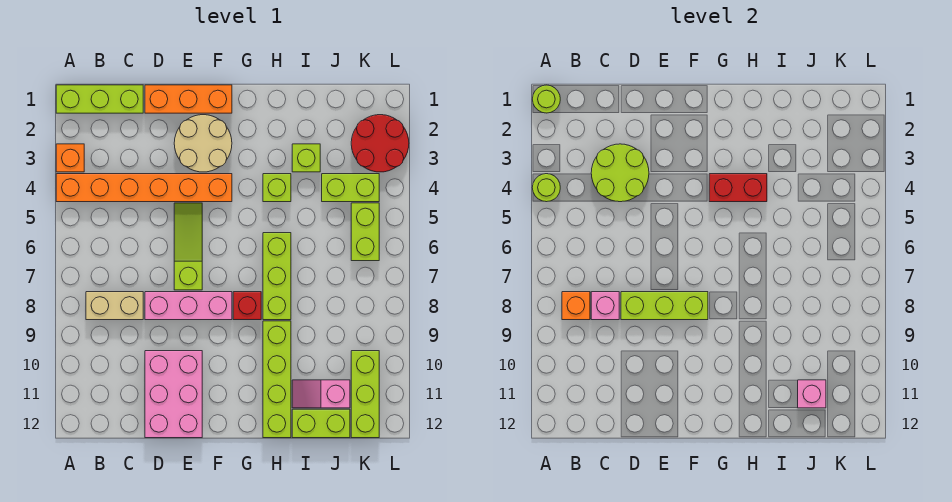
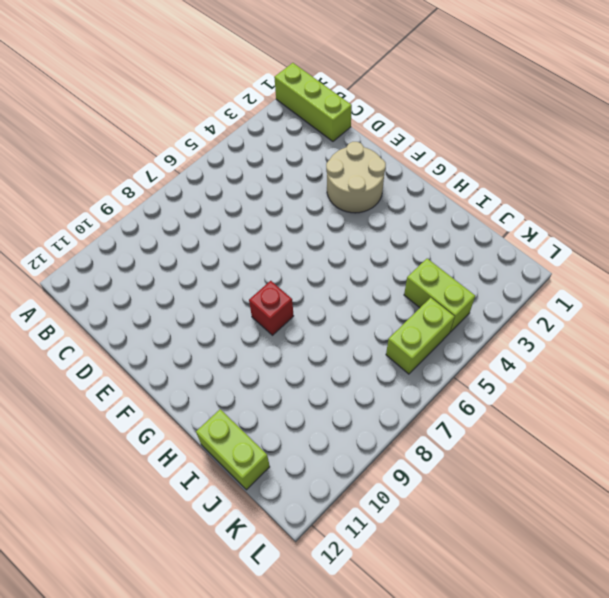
none -> orange brick A3 level 1
none -> orange brick A4:F4 level 1
none -> tan brick B8:C8 level 1

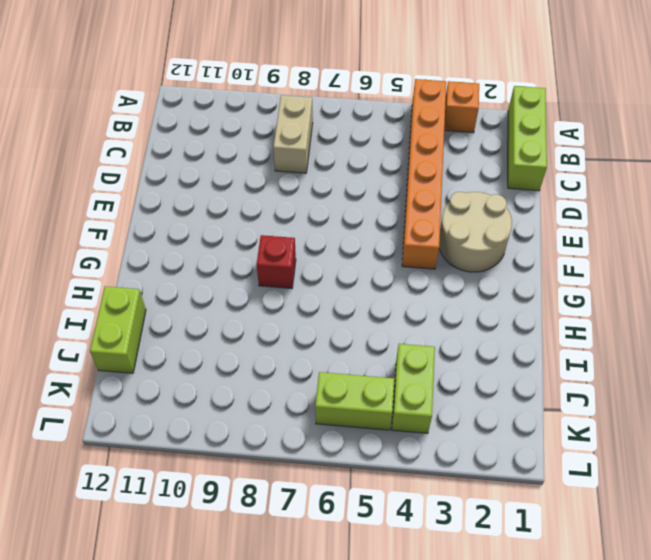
none -> orange brick D1:F1 level 1
none -> pink brick D8:F8 level 1
none -> pink brick D10:E12 level 1

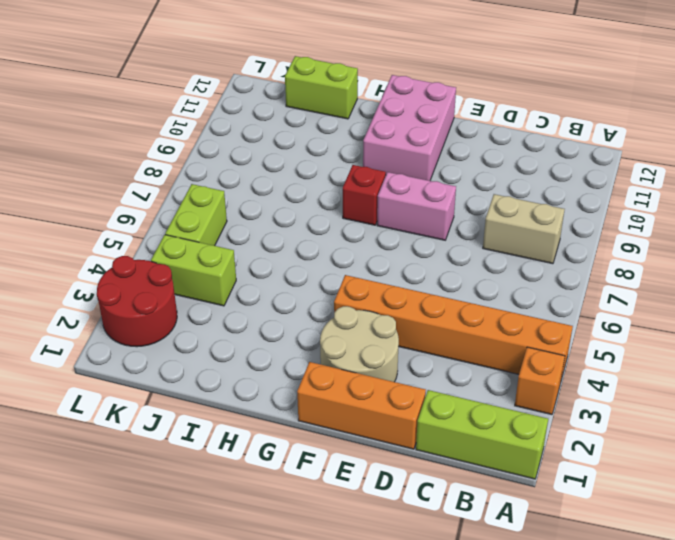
pink brick E8:F8 level 1 -> pink brick D8:F8 level 1
pink brick F10:G12 level 1 -> pink brick D10:E12 level 1
none -> lime slope E5:E7 level 1 top 7
none -> lime brick H4 level 1
none -> lime brick H6:H8 level 1

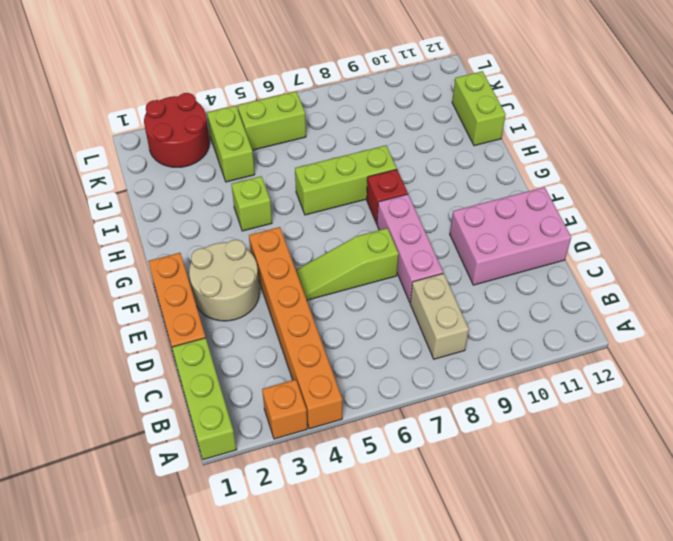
none -> lime brick H9:H12 level 1
none -> lime brick I3 level 1
none -> pink slope I11:J11 level 1 top J

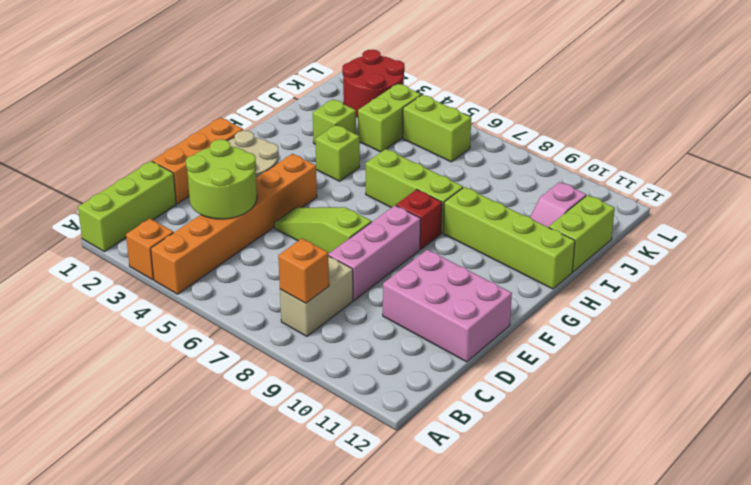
none -> lime brick K10:K12 level 1
none -> lime round brick A1 level 2
none -> lime round brick A4 level 2

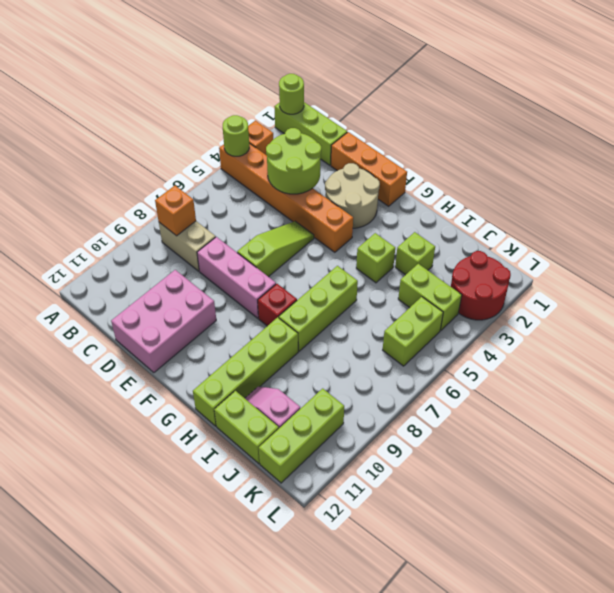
none -> pink brick C8 level 2
none -> lime brick D8:F8 level 2
none -> red brick G4:H4 level 2

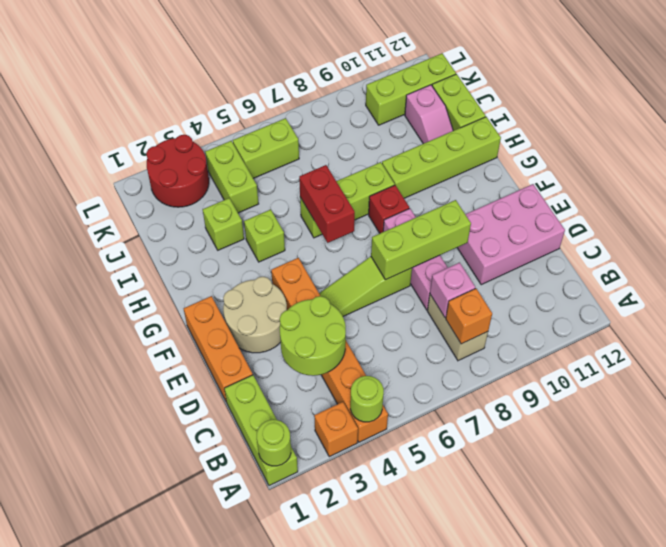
lime brick E7:E9 level 2 -> lime brick D8:F8 level 2
red brick G6:H6 level 2 -> red brick G4:H4 level 2
none -> pink brick J11 level 2

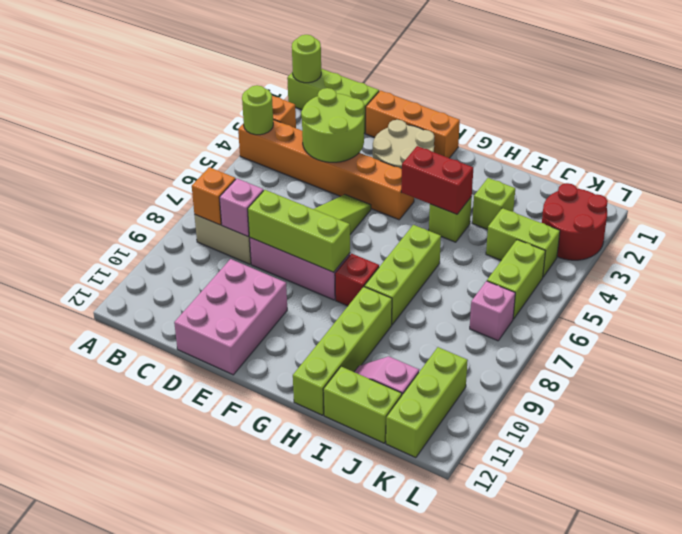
pink brick K7 level 1 -> pink brick J11 level 2

